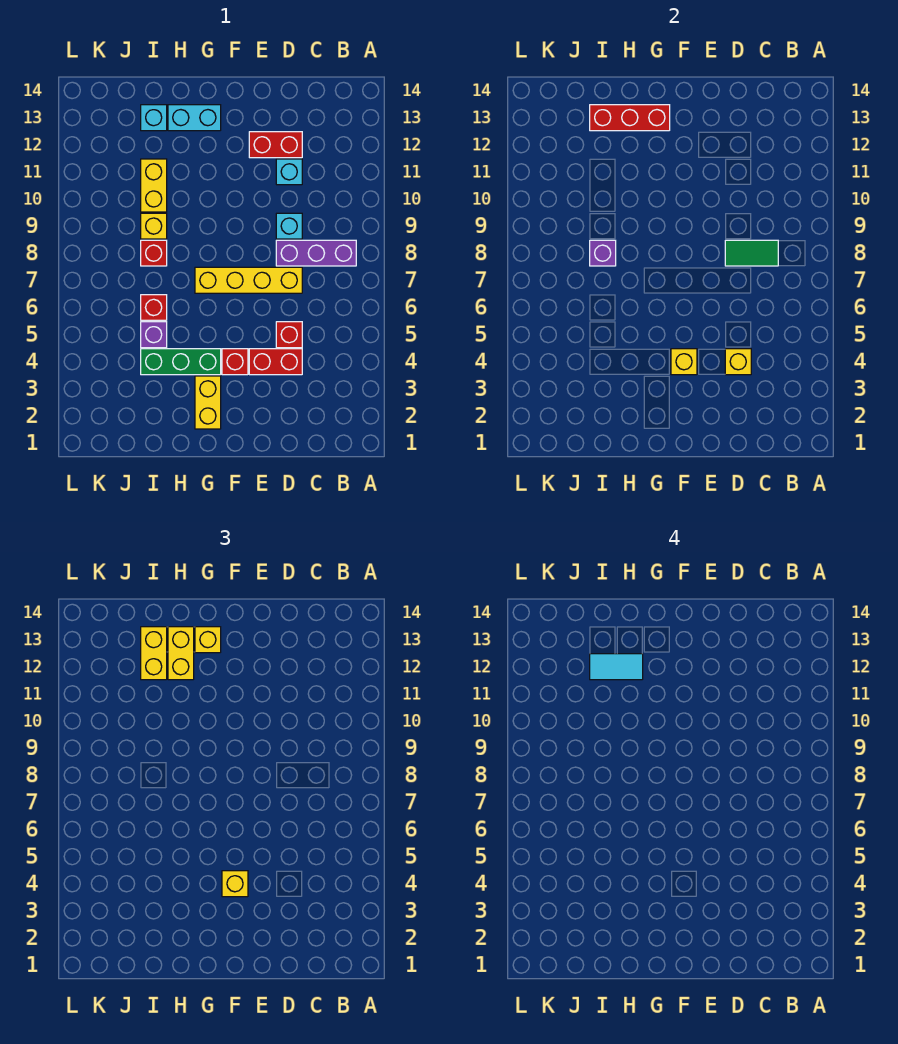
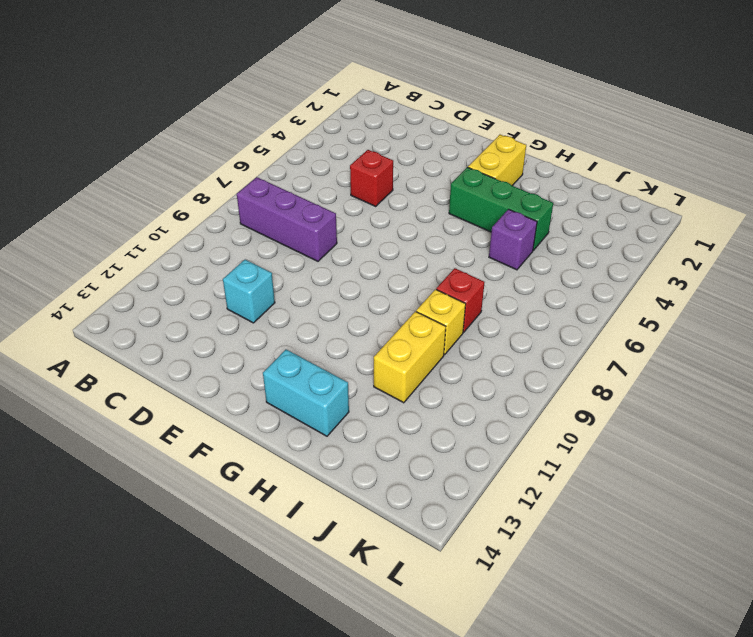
none -> red brick D4:E4 level 1
none -> yellow brick D7:G7 level 1
none -> cyan brick D9 level 1

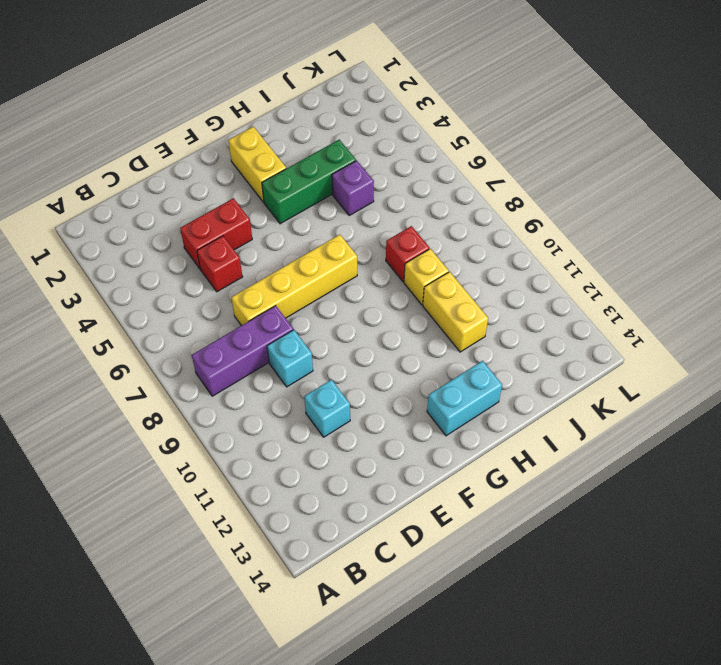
none -> red brick D12:E12 level 1
none -> red brick F4 level 1
none -> red brick I6 level 1

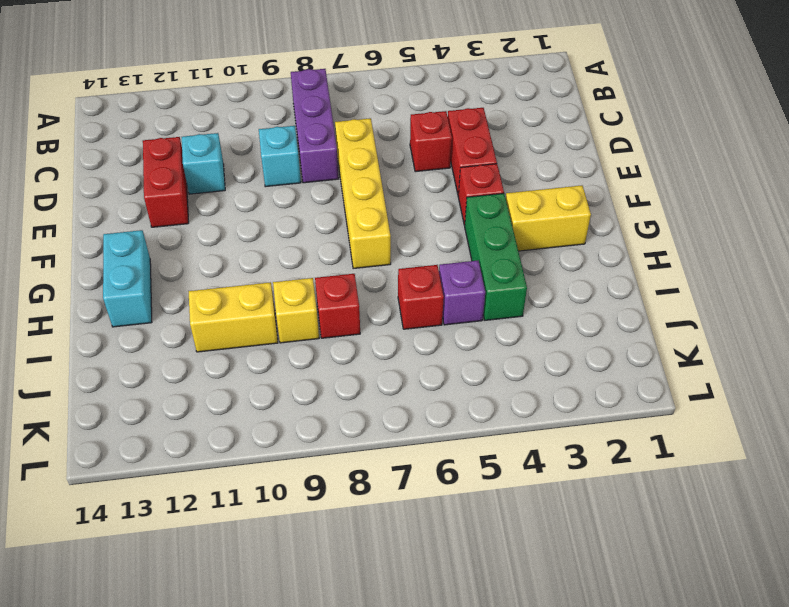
none -> cyan brick I13 level 1
none -> green tile C8:D8 level 2
none -> yellow brick D4 level 2

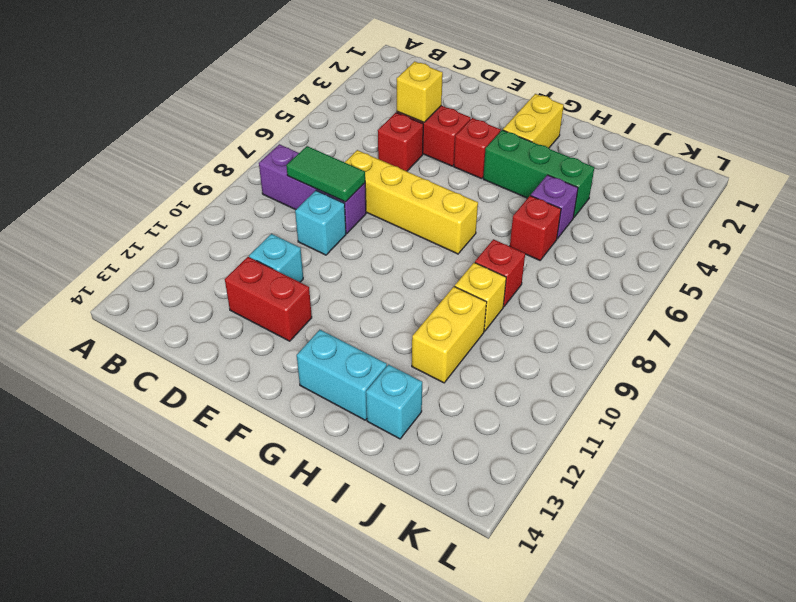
none -> yellow brick F4 level 2
none -> red brick G13:I13 level 2
none -> purple brick I8 level 2

